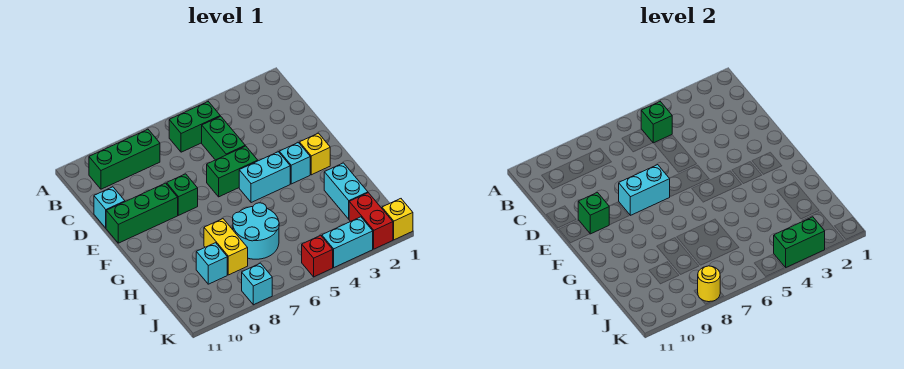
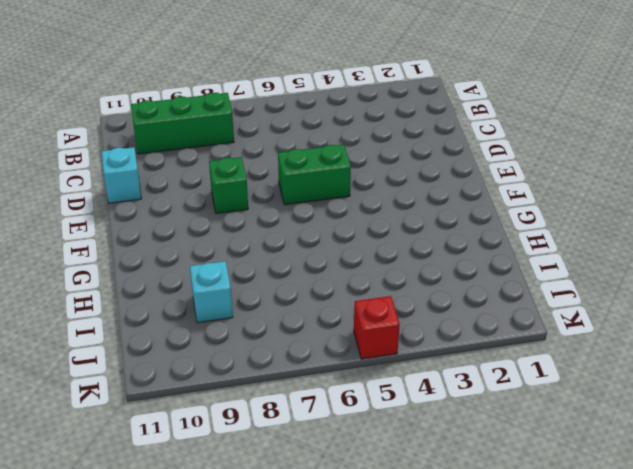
none -> green brick B5:B6 level 1
none -> green brick C5:D5 level 1
none -> green brick E9:E11 level 1

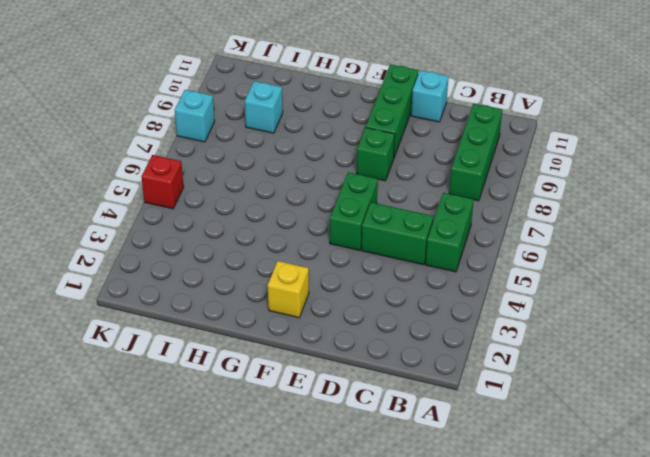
none -> cyan brick F3 level 1
none -> cyan brick F4:F5 level 1
none -> cyan brick H2:I2 level 1

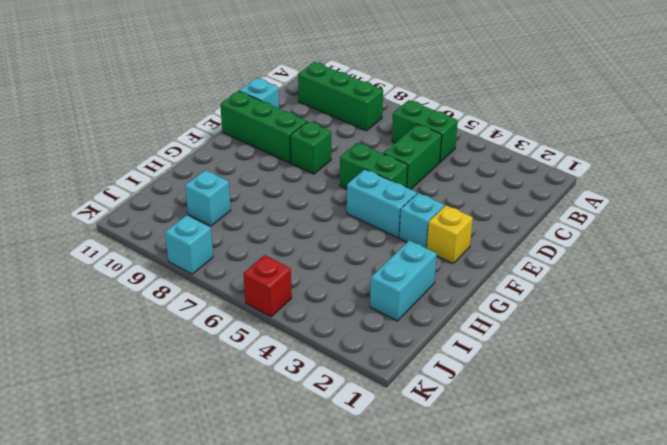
none -> cyan round brick H6:I7 level 1
none -> yellow brick H8:I8 level 1
none -> red brick J2:K2 level 1

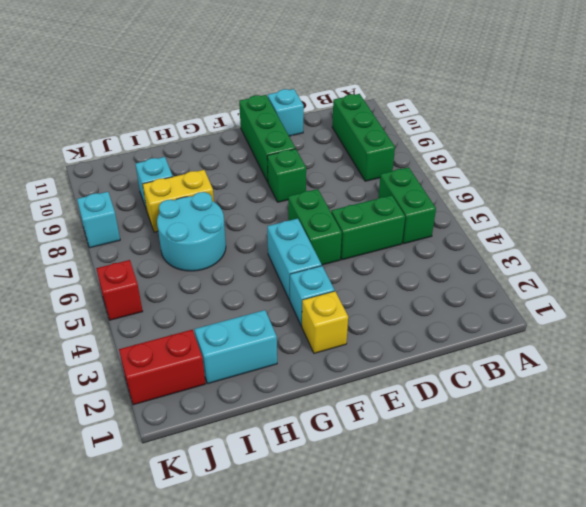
none -> yellow brick K1 level 1
none -> cyan brick K3:K4 level 1
none -> green brick B5 level 2

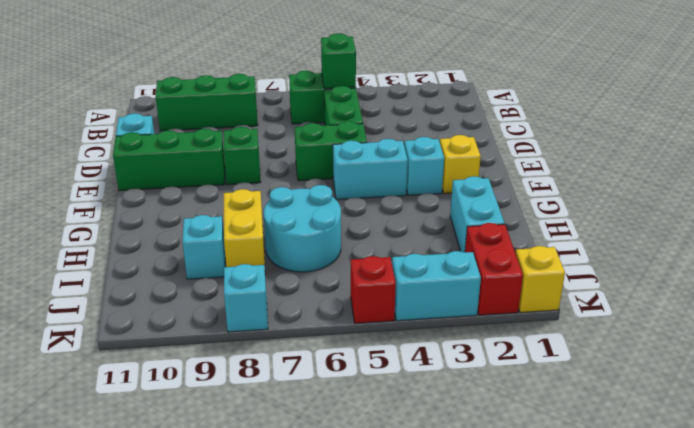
none -> cyan brick E7:E8 level 2
none -> green brick E10 level 2
none -> green brick K3:K4 level 2

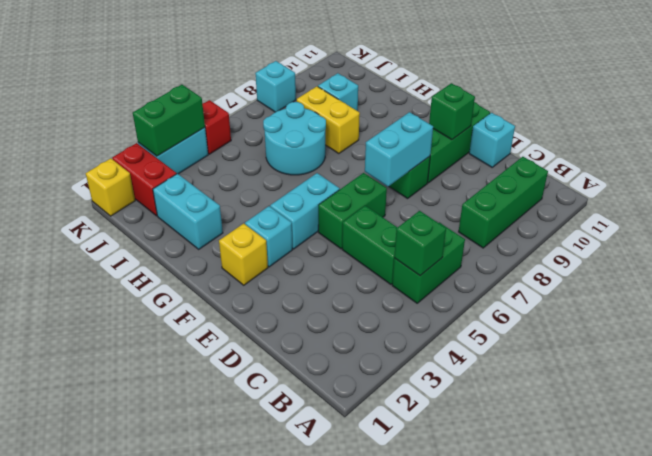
none -> yellow round brick K8 level 2

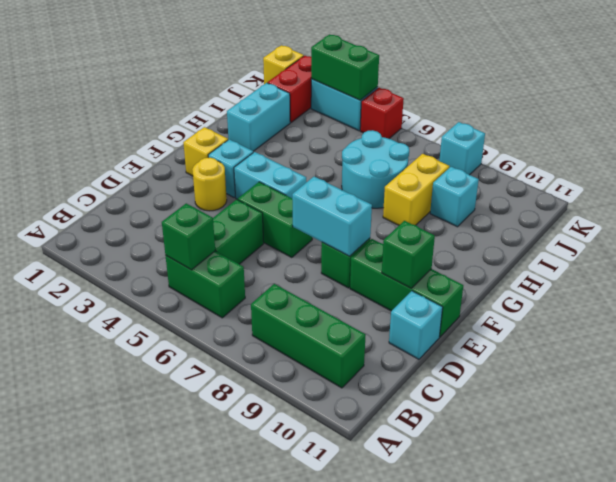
yellow round brick E3 level 1 -> yellow round brick K8 level 2

